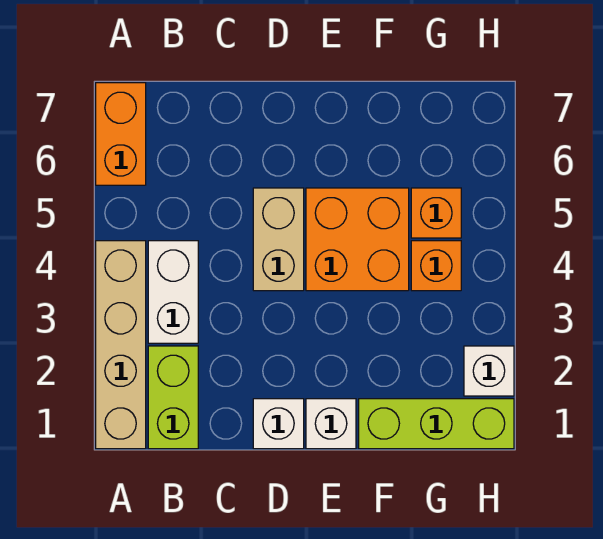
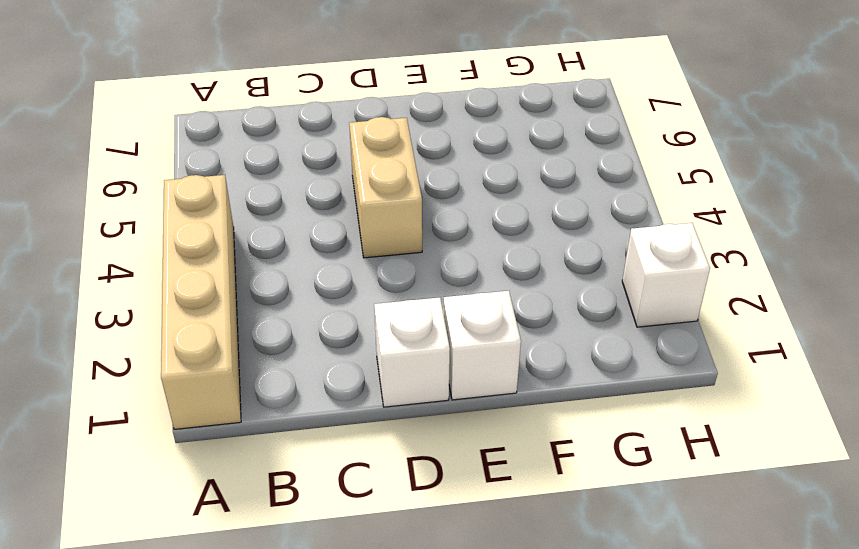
none -> orange brick A6:A7 level 1
none -> lime brick B1:B2 level 1
none -> white brick B3:B4 level 1

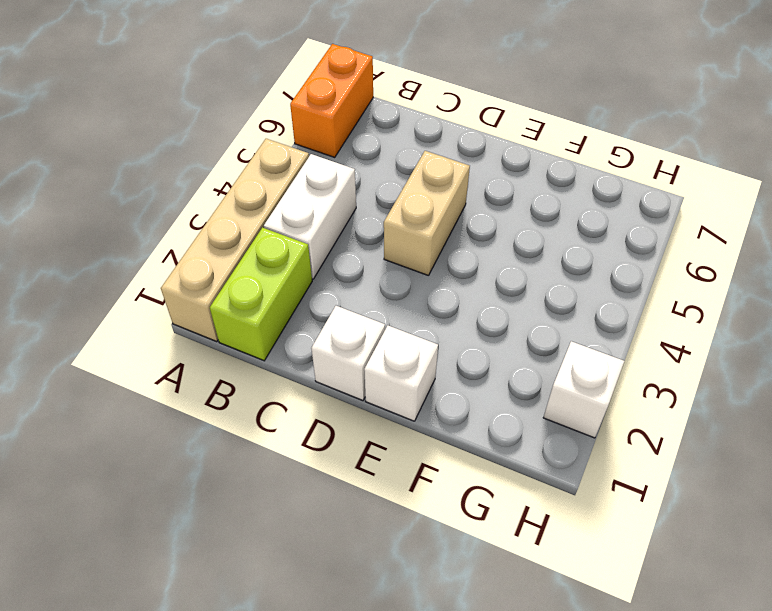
none -> orange brick E4:F5 level 1
none -> lime brick F1:H1 level 1
none -> orange brick G4 level 1

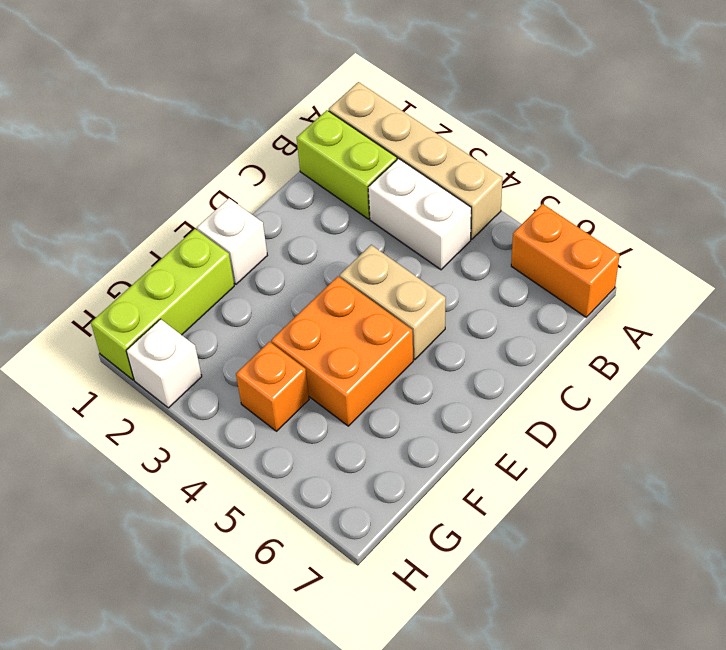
none -> white brick D1 level 1
none -> orange brick G5 level 1

